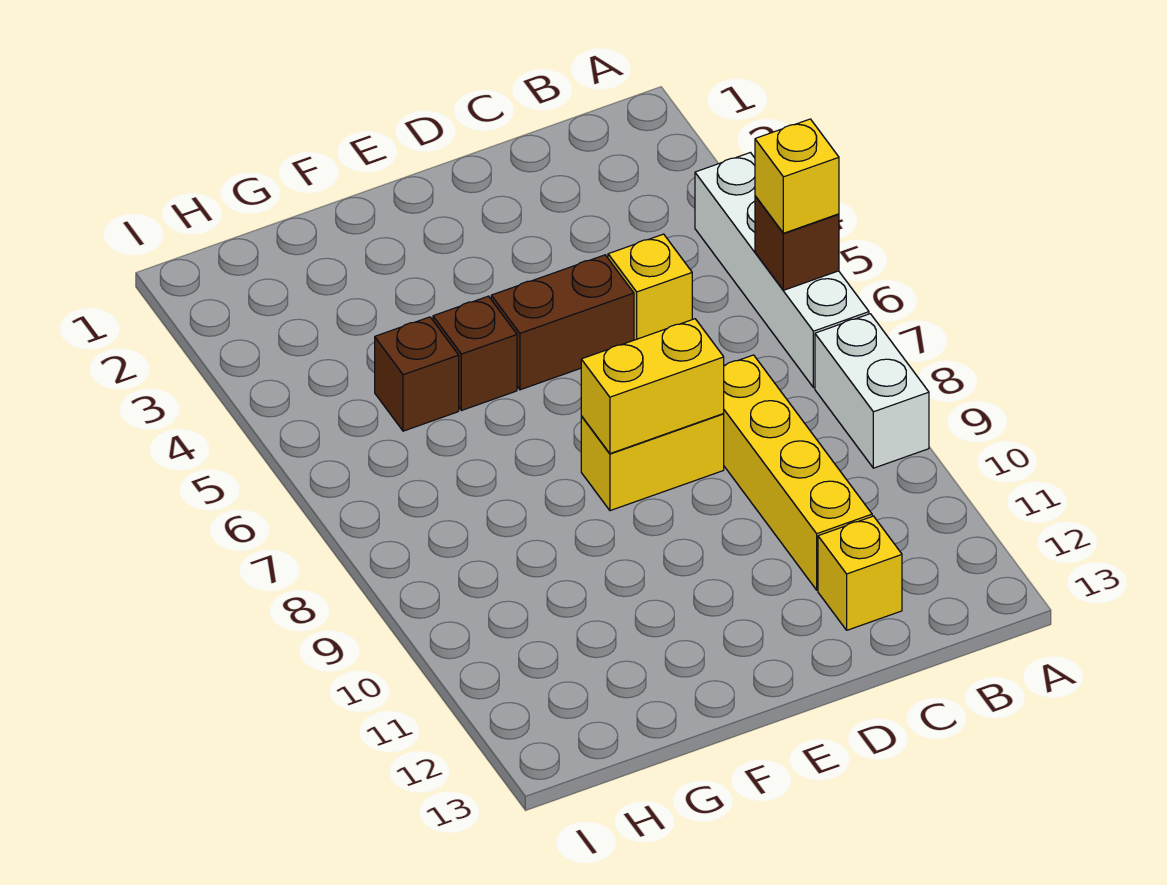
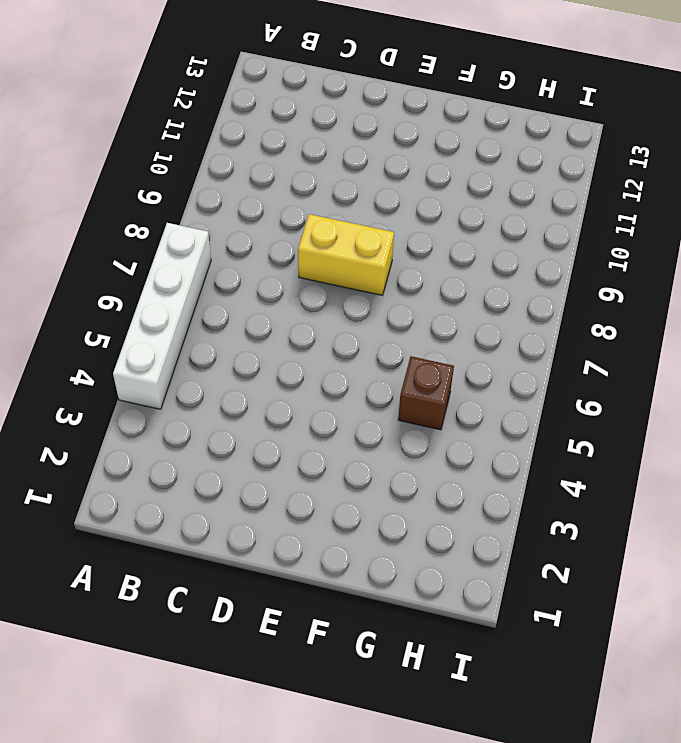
none -> white brick A8:A9 level 1
none -> yellow brick C5 level 1
none -> yellow brick C8:C11 level 1

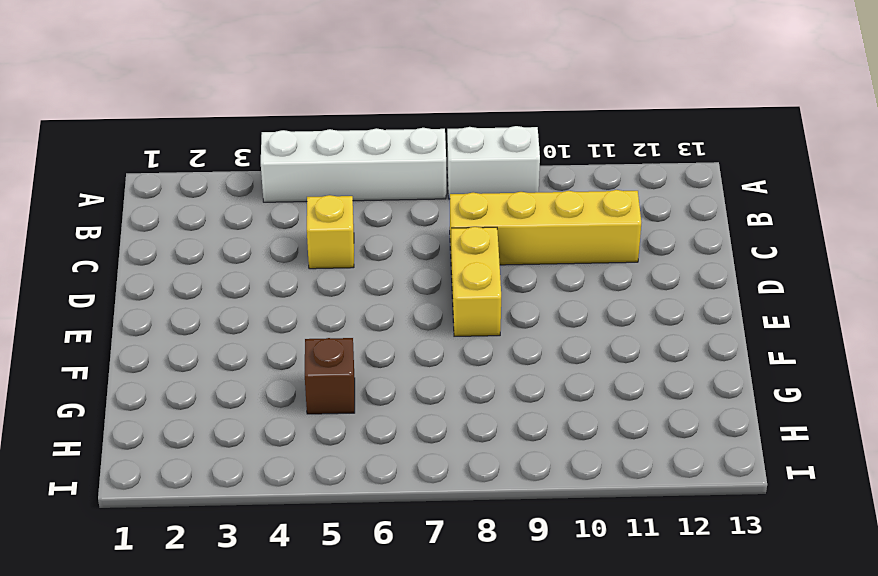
none -> yellow brick C12 level 1
none -> brown brick D5:E5 level 1
none -> brown brick F5 level 1

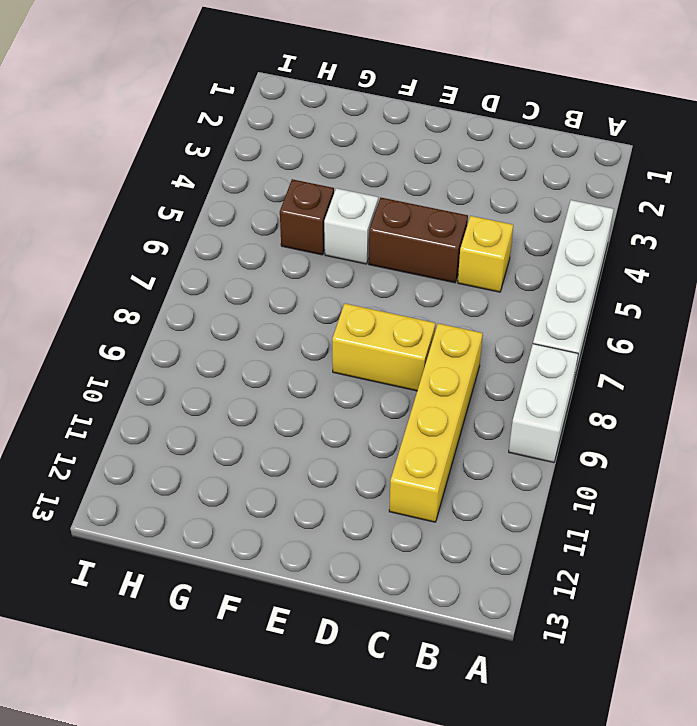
white brick F5 level 1 -> brown brick F5 level 1
none -> yellow brick C12 level 1
none -> brown brick A6 level 2
none -> yellow brick D8:E8 level 2

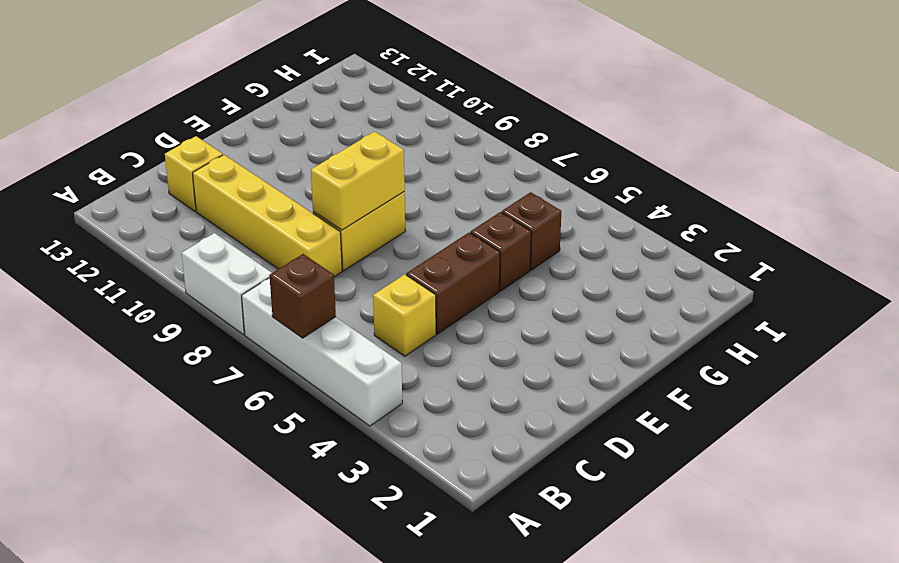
none -> yellow brick A6 level 3

